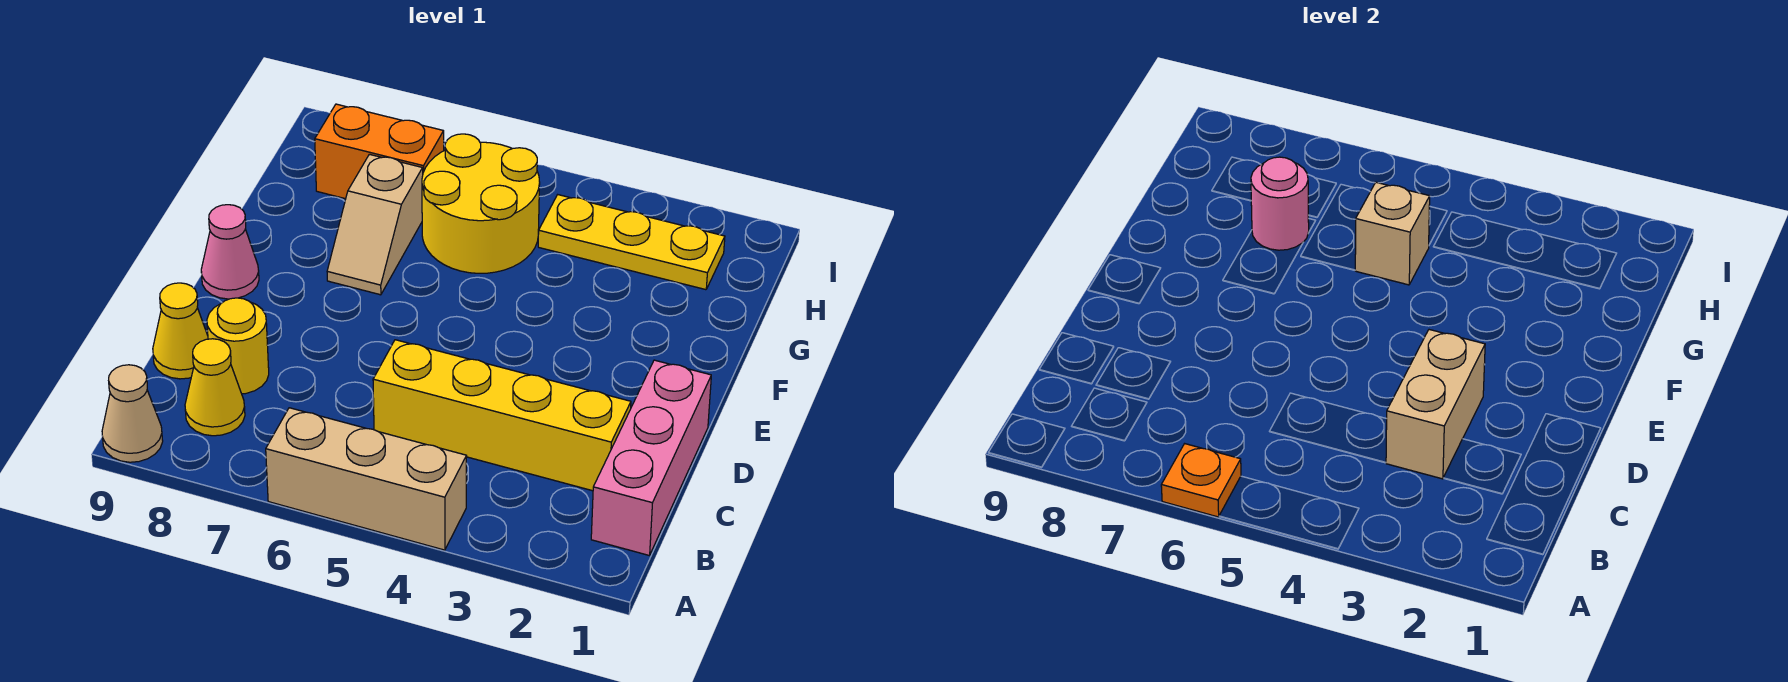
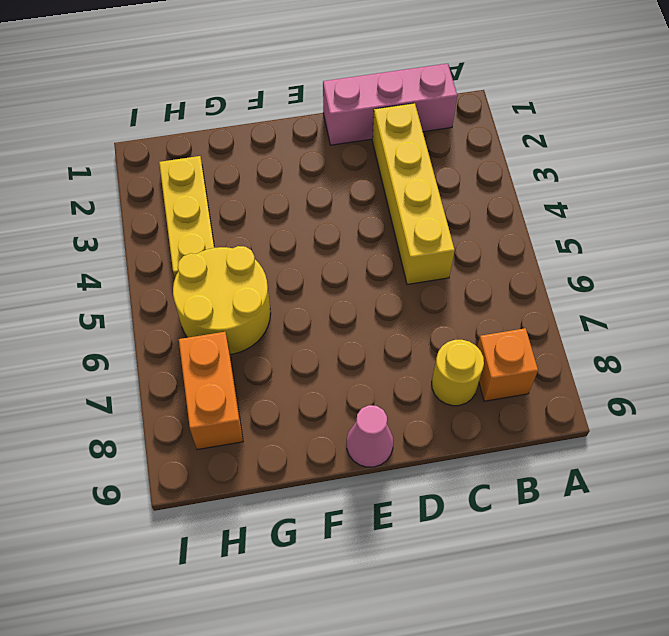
orange brick B8 level 1 -> yellow cone B8 level 1
none -> tan brick A4:A6 level 1
none -> tan cone A9 level 1
none -> yellow cone C9 level 1

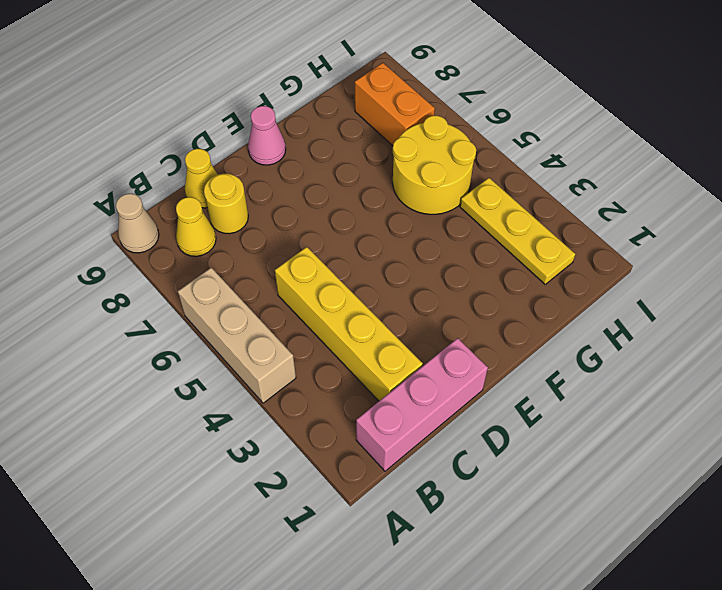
none -> tan slope F7:G7 level 1 top G
none -> orange plate A6 level 2
none -> tan brick C3:D3 level 2

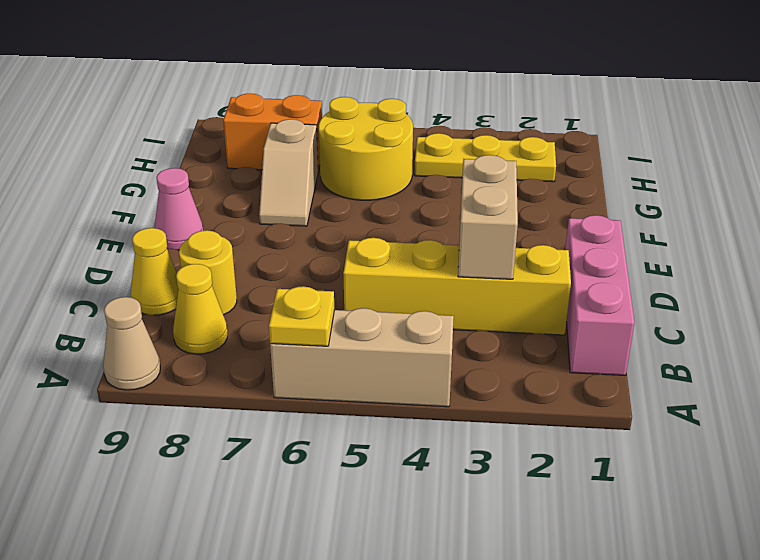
yellow plate A6 level 2 -> orange plate A6 level 2
none -> tan brick G5 level 2
none -> pink round brick G7 level 2

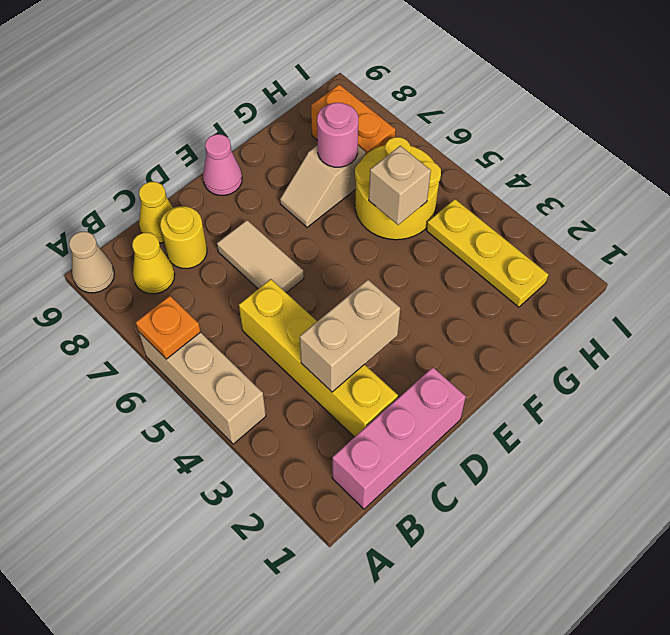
tan tile D6:D7 level 1 -> none

